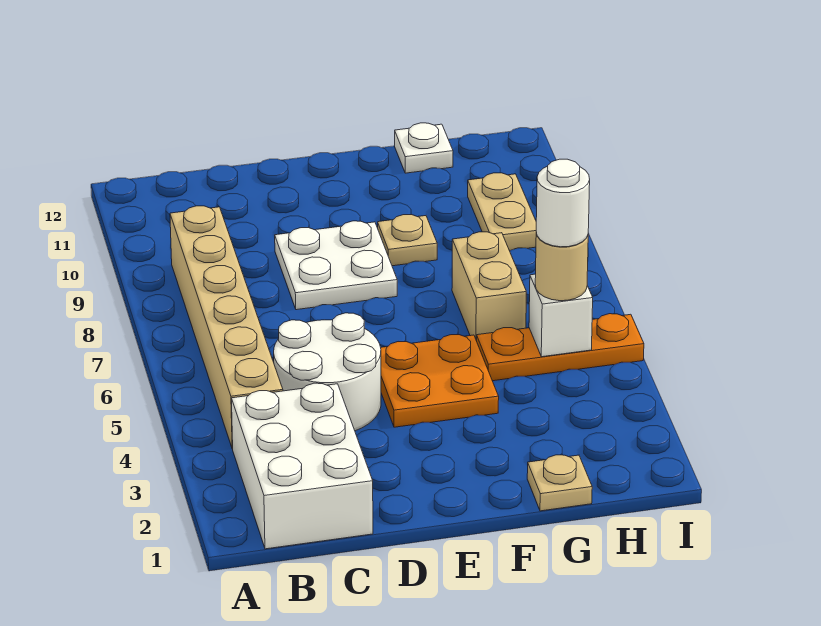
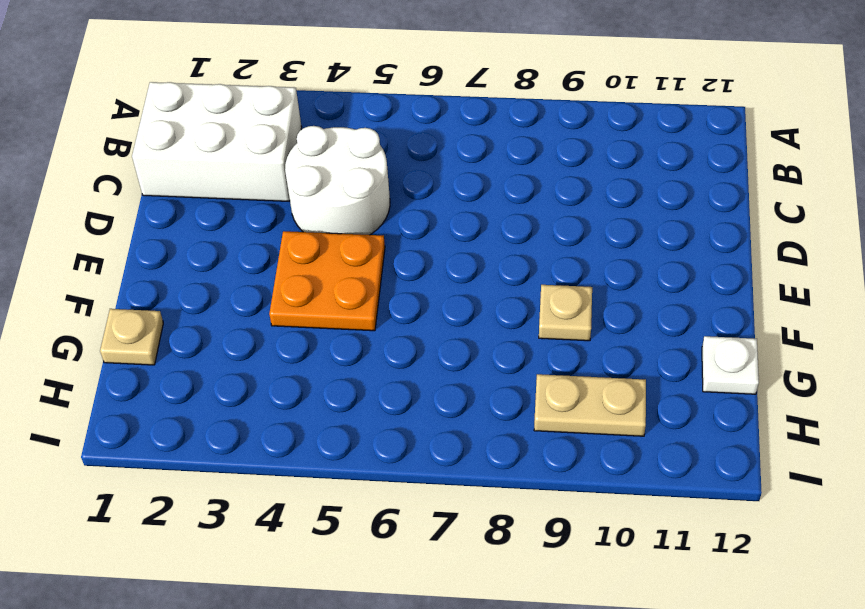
none -> tan brick B4:B9 level 1
none -> white plate D8:E9 level 1
none -> orange plate G5:I5 level 1

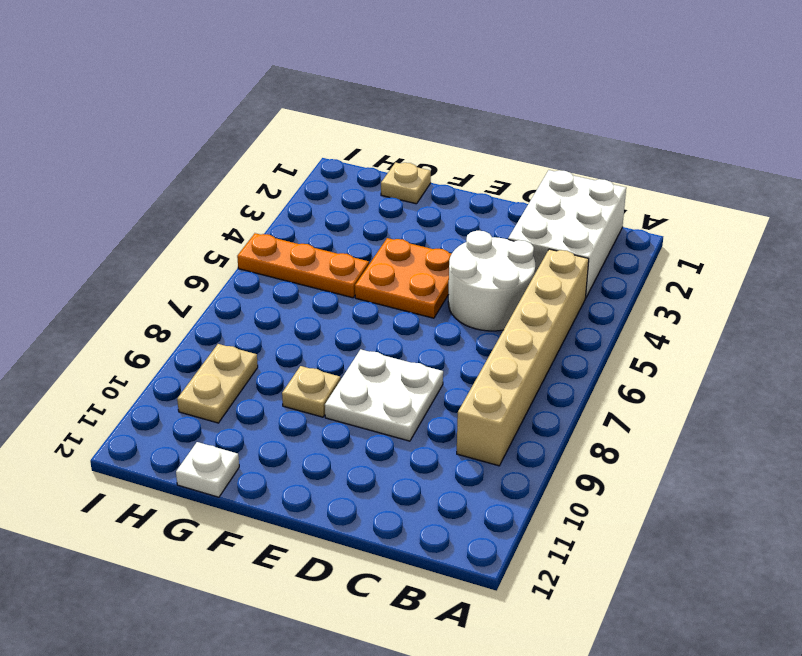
none -> tan brick G6:G7 level 1
none -> white brick H5 level 2
none -> tan round brick H5 level 3

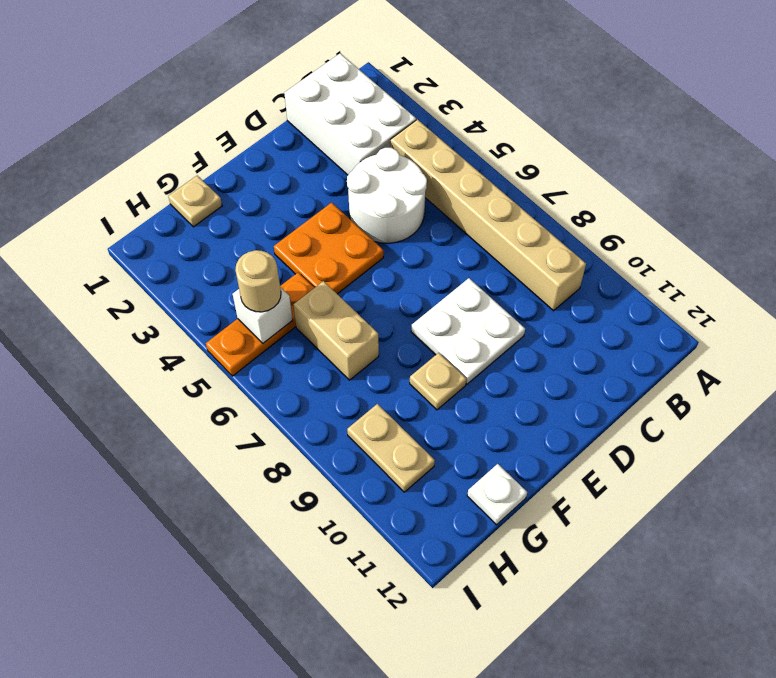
none -> white round brick H5 level 4

